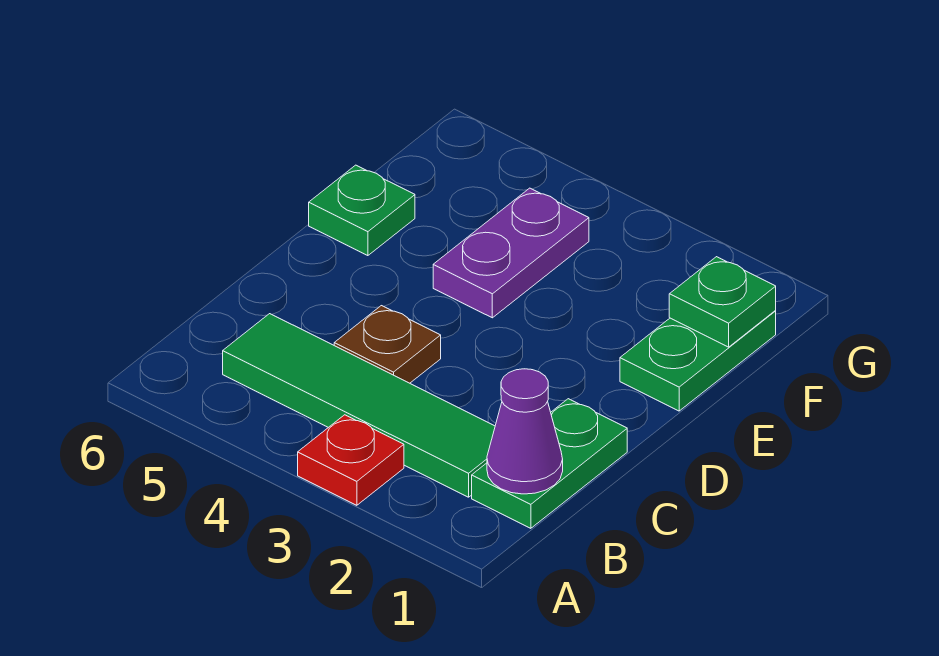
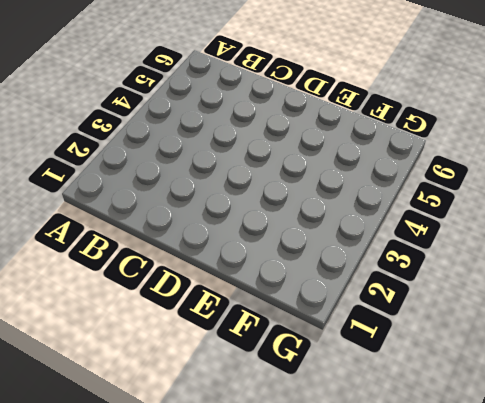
none -> red plate A3 level 1
none -> green plate B1:C1 level 1

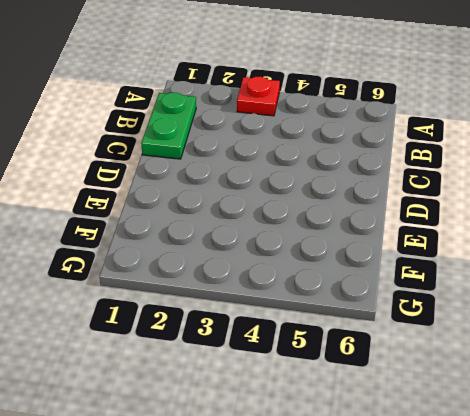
none -> green tile B2:B5 level 1
none -> brown plate C4 level 1

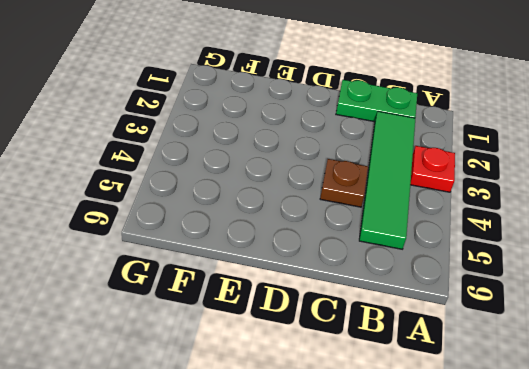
none -> green plate E1:F1 level 1
none -> purple plate E4:F4 level 1

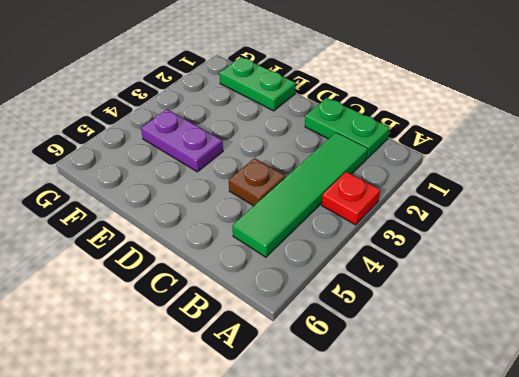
none -> green plate E6 level 1
none -> purple cone B1 level 2

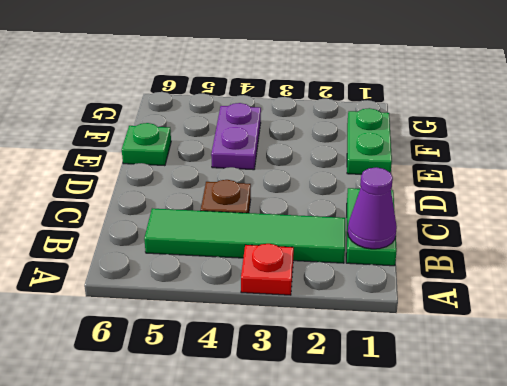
none -> green plate F1 level 2

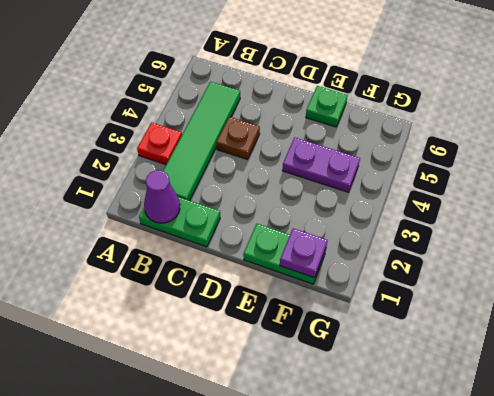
purple plate F1 level 2 -> green plate F1 level 2

